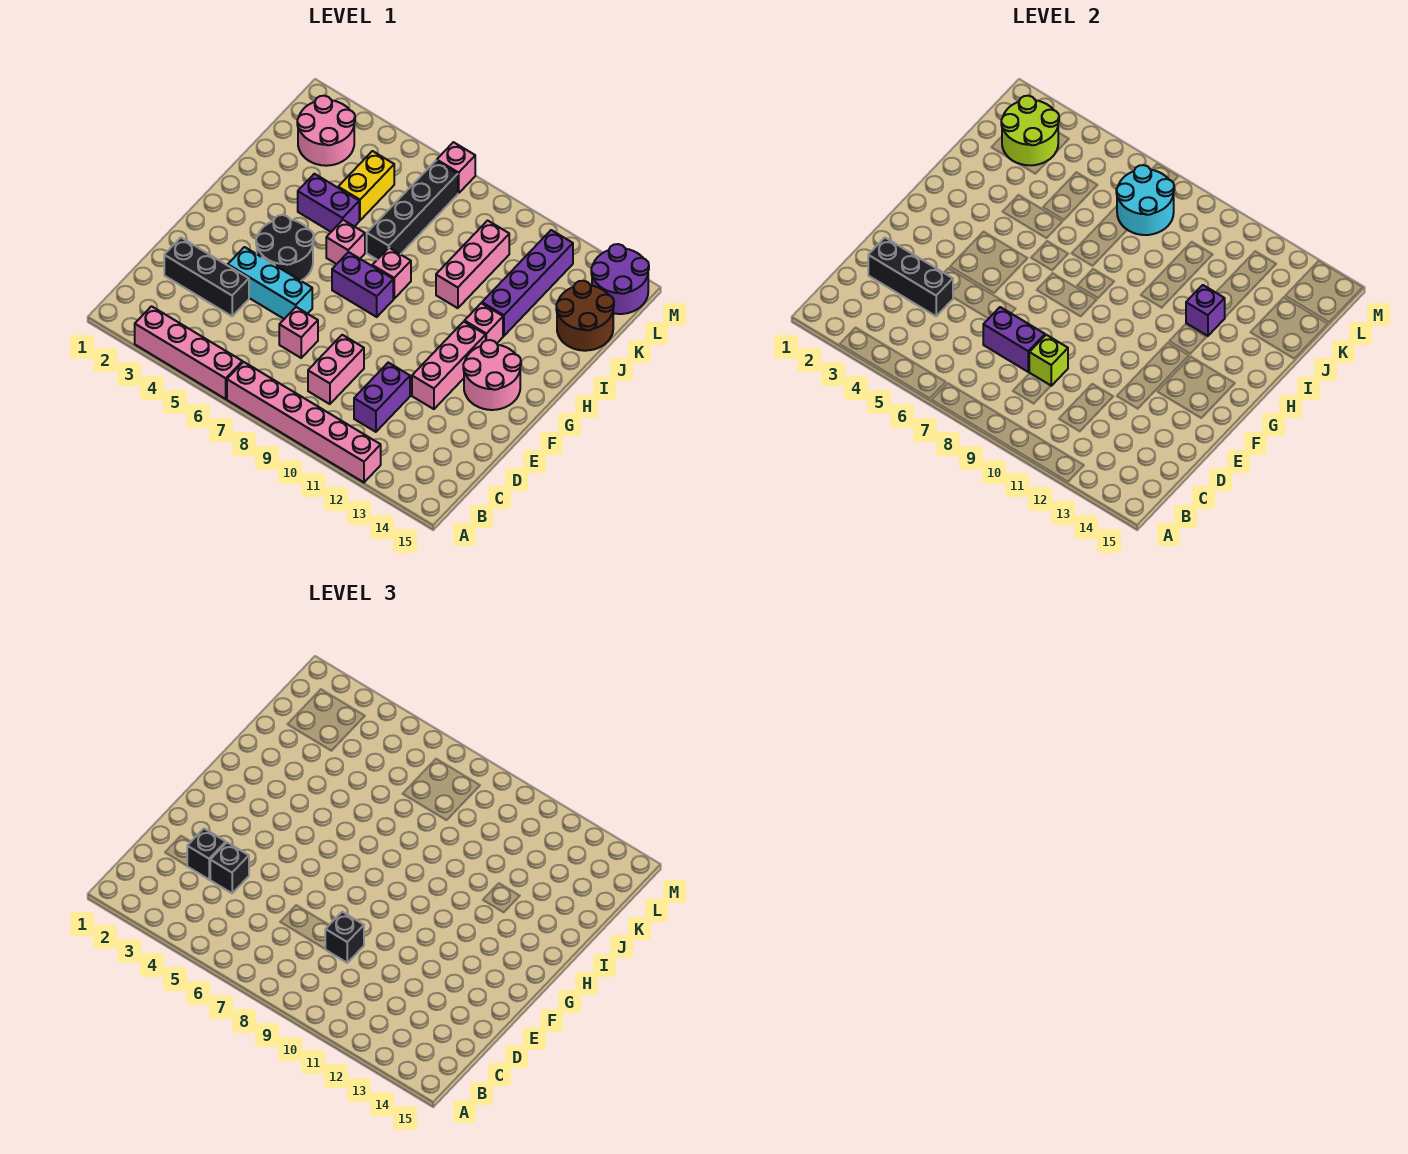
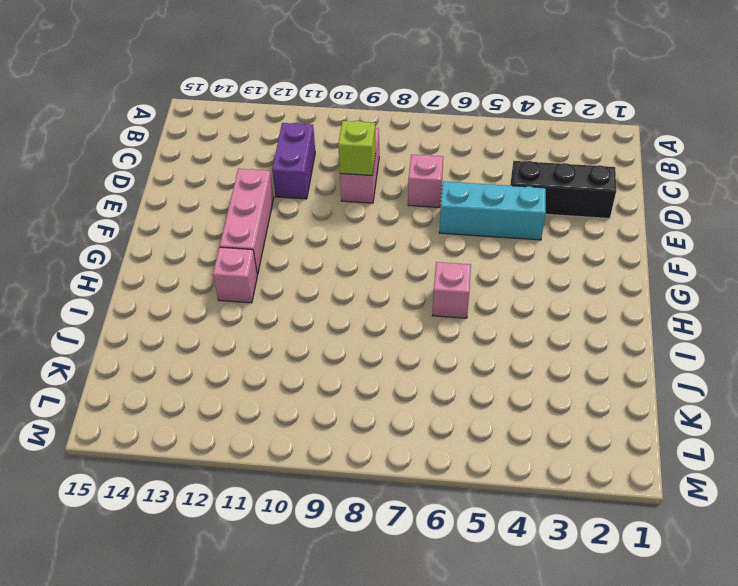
none -> pink brick A3:A6 level 1
none -> pink brick A7:A12 level 1
none -> black round brick F4:G5 level 1
none -> pink round brick F13:G14 level 1

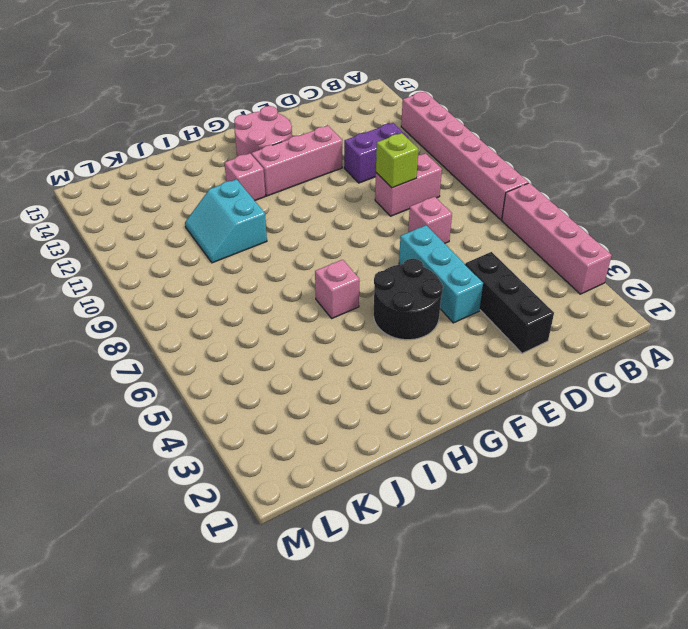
cyan slope I10:J11 level 1 top I -> pink brick I10:K10 level 1
none -> purple brick G7:G8 level 1
none -> pink brick H8 level 1
none -> purple brick I4:I5 level 1
none -> black brick I7:L7 level 1

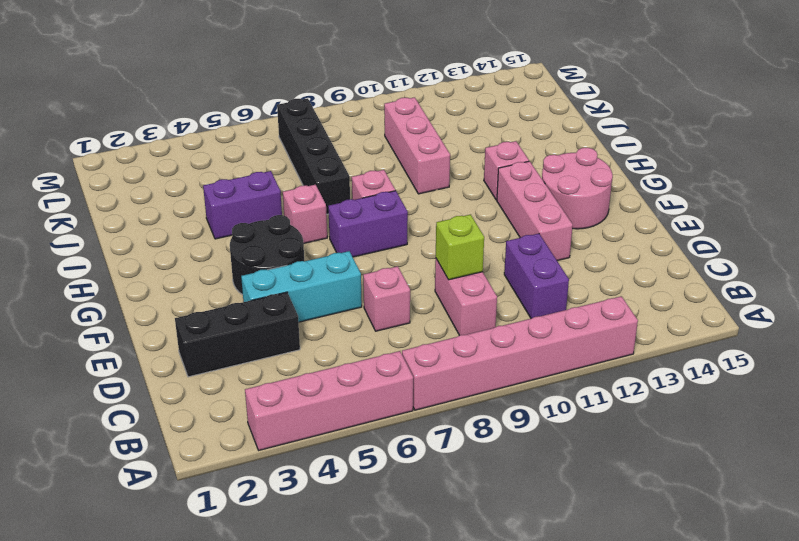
none -> purple brick I12:L12 level 1
none -> yellow brick J5:K5 level 1
none -> brown round brick J14:K15 level 1
none -> pink round brick K2:L3 level 1

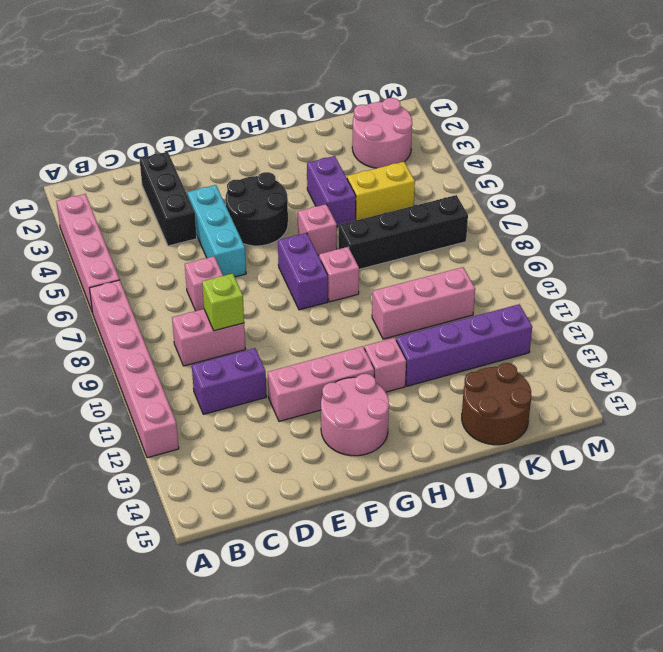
none -> purple round brick L14:M15 level 1
none -> pink brick M7 level 1
none -> black brick D2:D4 level 2
none -> purple brick D7:D8 level 2

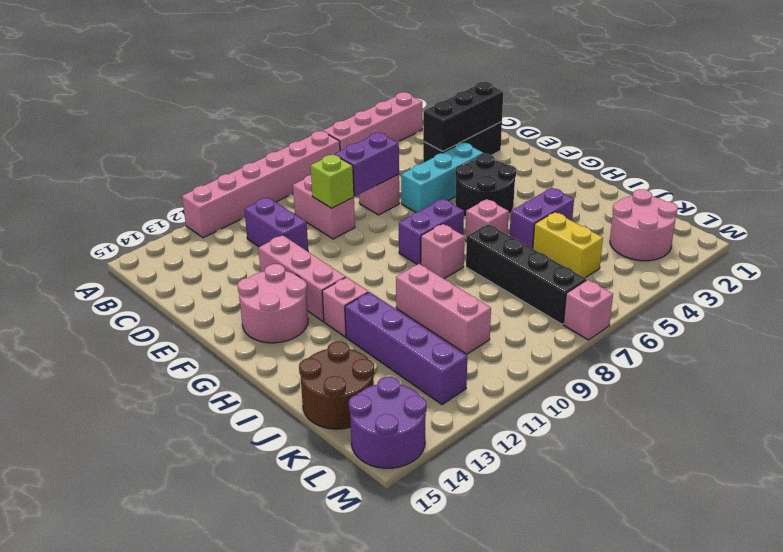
none -> purple brick I12 level 2
none -> lime round brick K2:L3 level 2
none -> cyan round brick K7:L8 level 2
none -> black brick D3 level 3

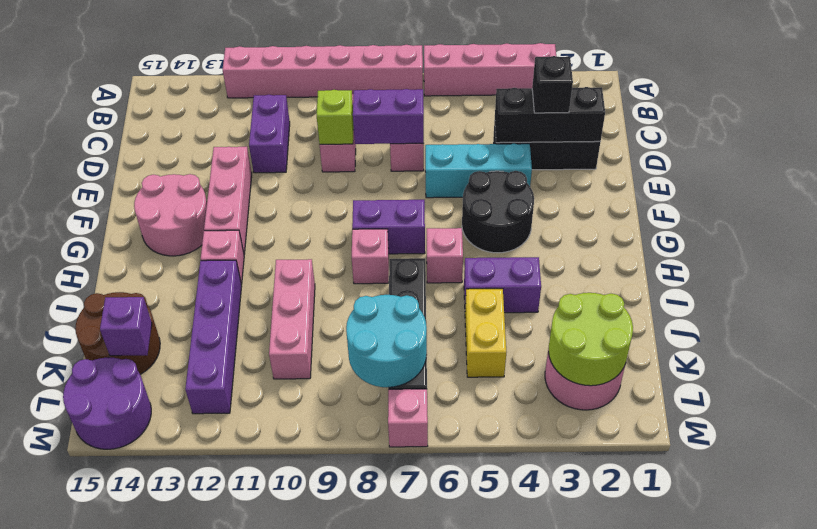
purple brick K14 level 2 -> purple brick I12 level 2
none -> black brick D4 level 3
none -> black brick D9 level 3

